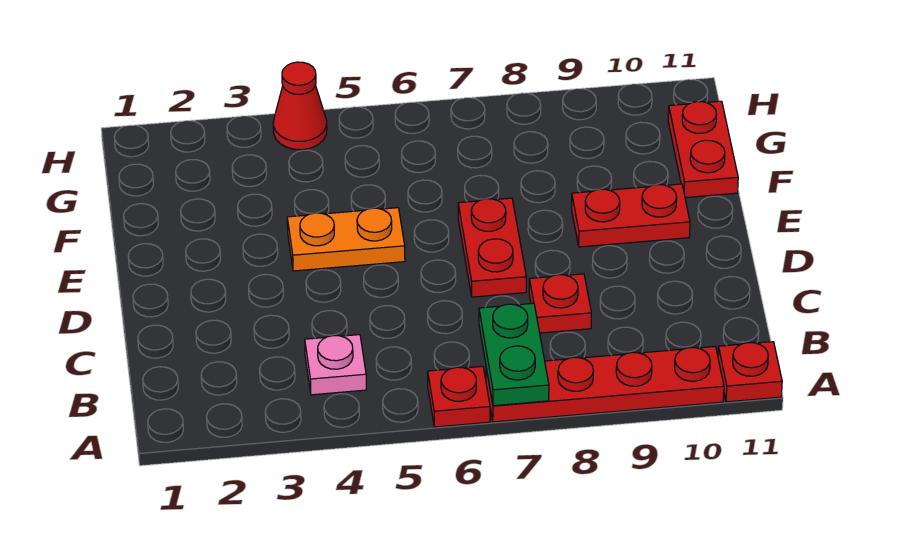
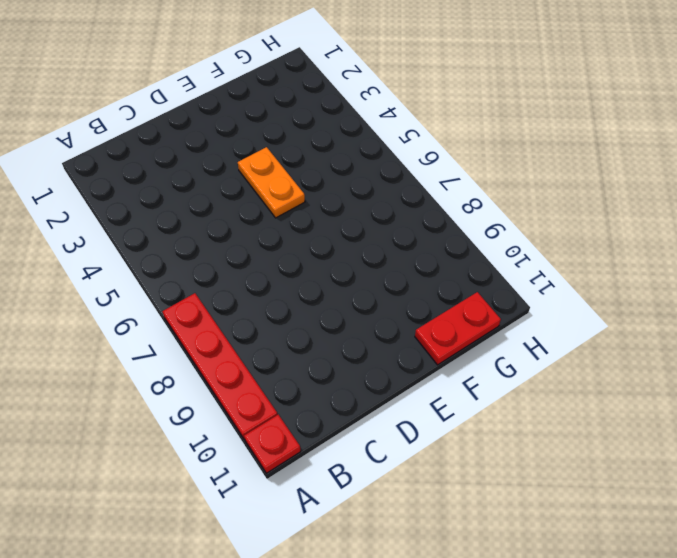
none -> red plate A6 level 1
none -> pink plate B4 level 1

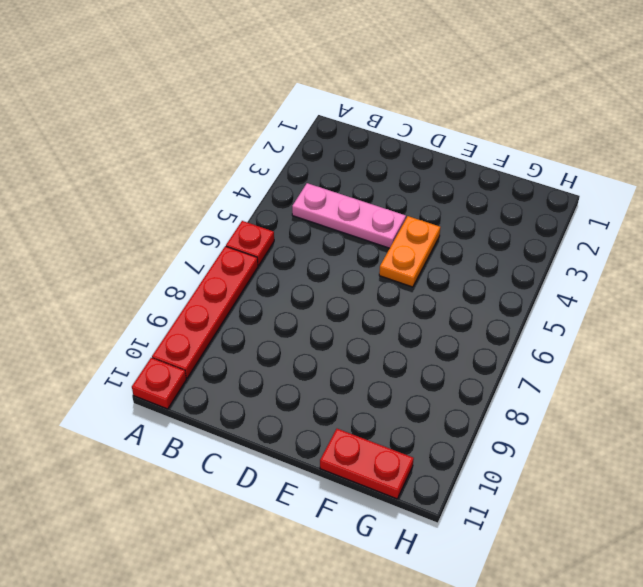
pink plate B4:D4 level 1 -> pink plate B4 level 1
none -> red plate C8 level 1
none -> red plate D7:E7 level 1

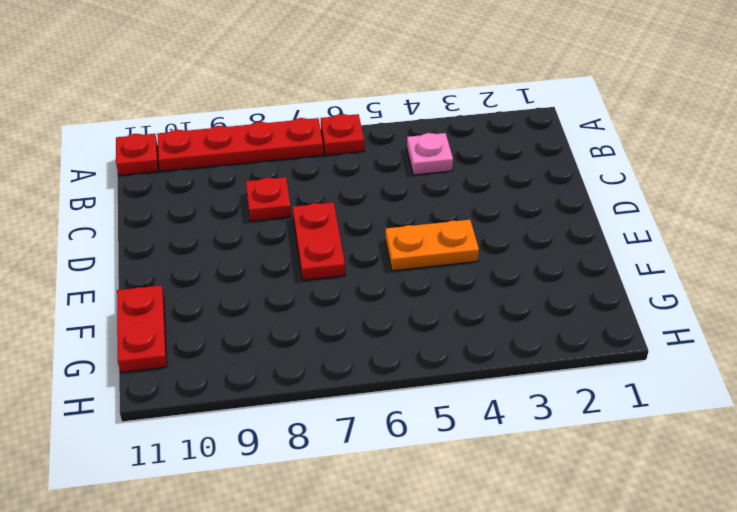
none -> red plate E9:E10 level 1
none -> red cone H4 level 1

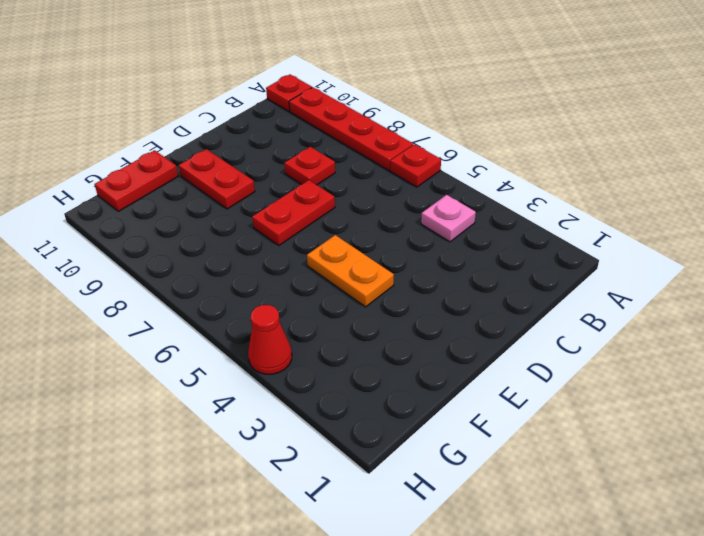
none -> green plate A7:B7 level 2

